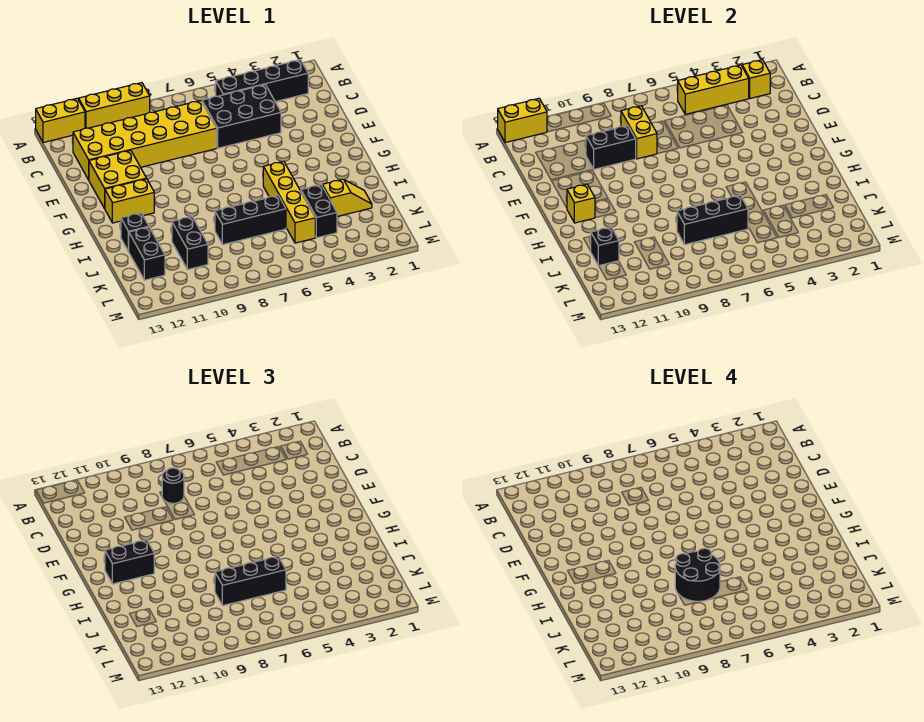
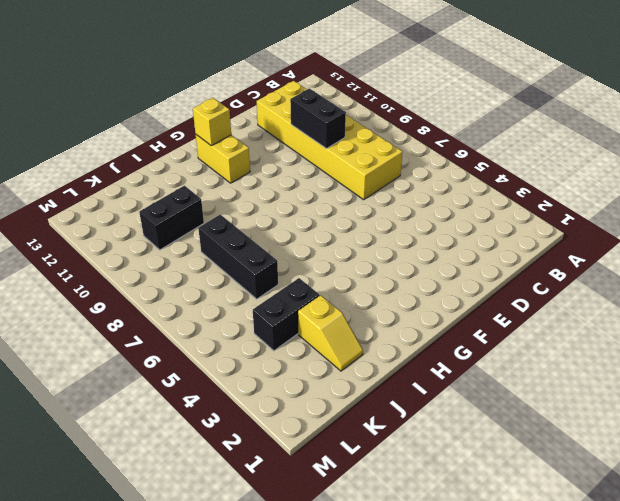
none -> yellow brick A9:A11 level 1
none -> yellow brick A12:A13 level 1
none -> black brick B2:B5 level 1

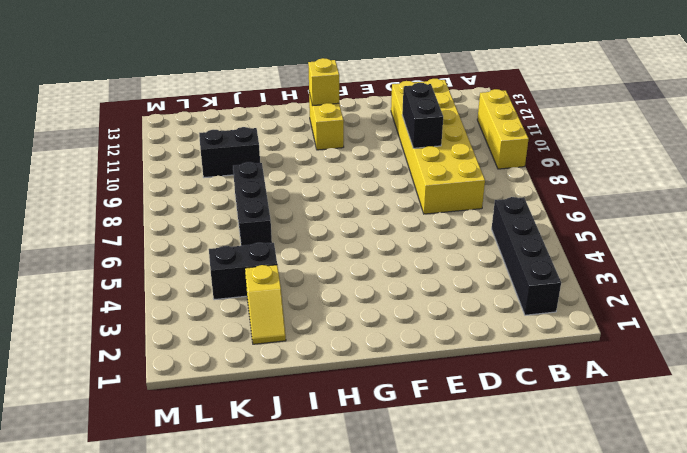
none -> yellow brick A12:A13 level 1
none -> black brick C4:D6 level 1
none -> yellow brick E11:F12 level 1

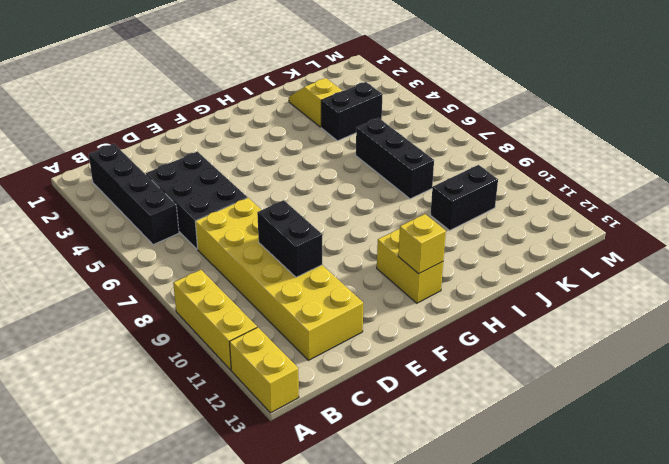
none -> yellow brick E11:F12 level 1
none -> yellow brick H5:K5 level 1
none -> black brick I12 level 1

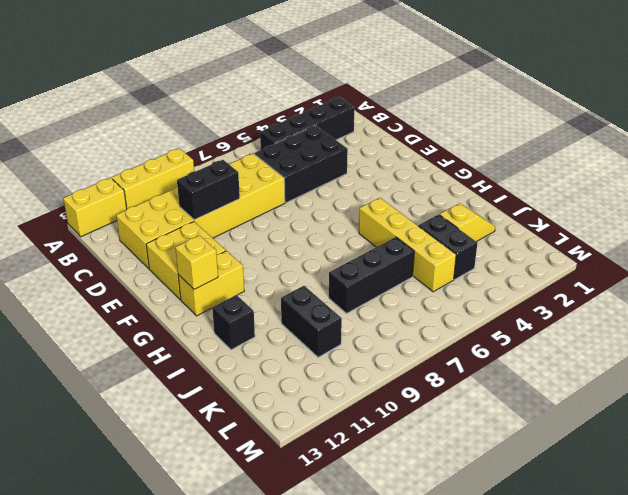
none -> black brick J12:K12 level 1
none -> yellow brick A12:A13 level 2
none -> yellow brick B2 level 2

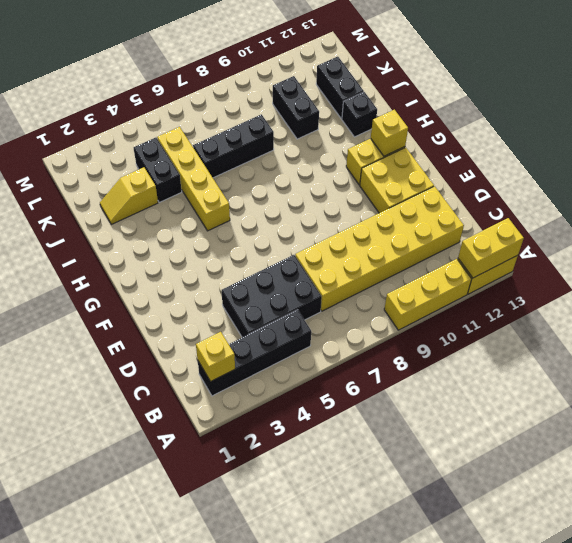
none -> yellow brick B3:B5 level 2
none -> yellow brick C8:D8 level 2
none -> black brick D9:D10 level 2

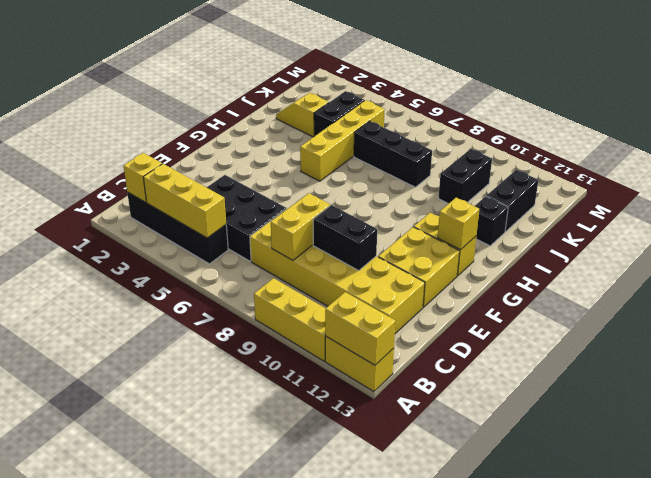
none -> black brick J6:J8 level 2
none -> black brick J12 level 2
none -> black round brick C8 level 3

